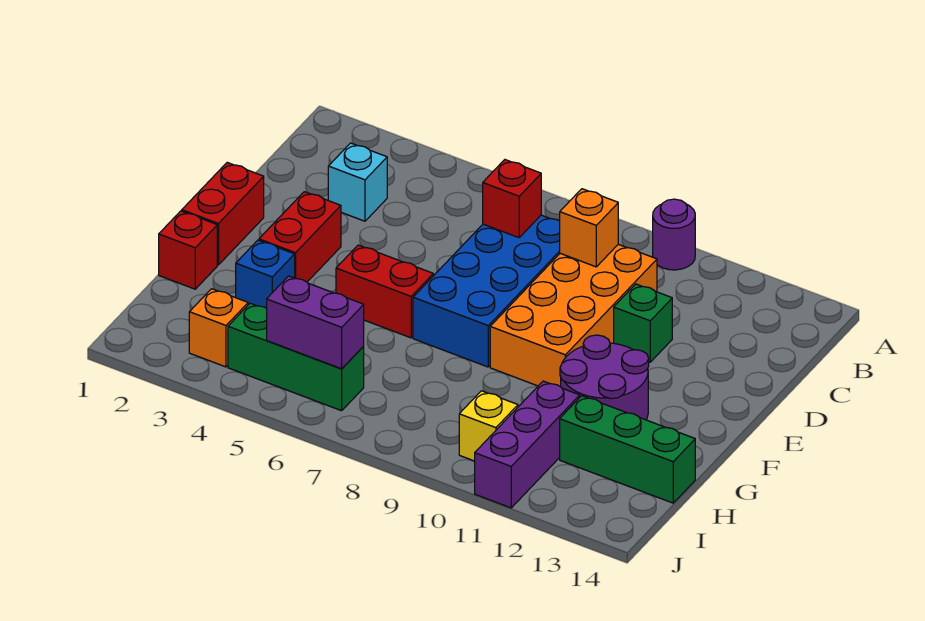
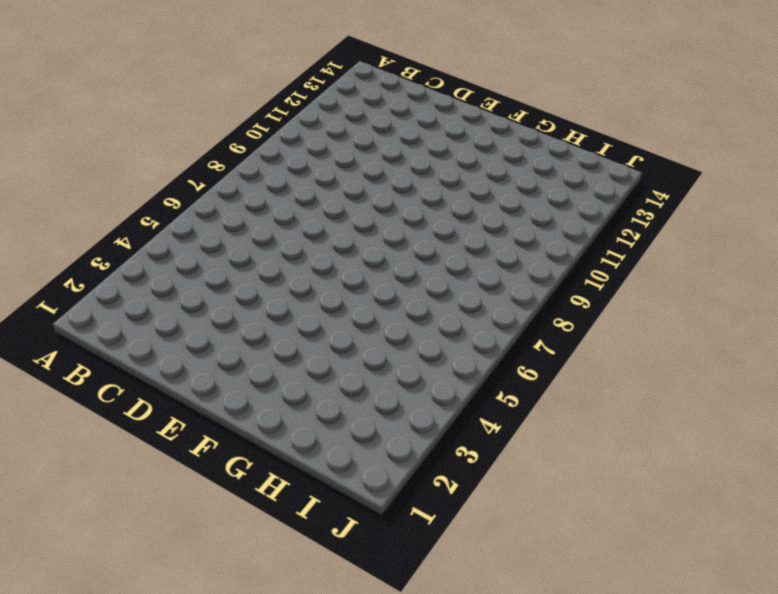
none -> purple round brick A10 level 1
none -> cyan brick C3 level 1
none -> blue brick C7:F8 level 1

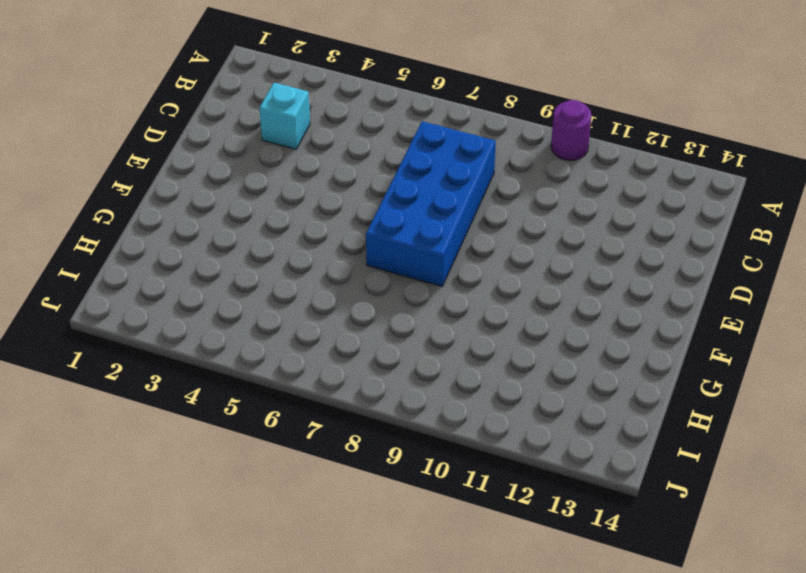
none -> orange brick C9:F10 level 1
none -> green brick D11 level 1
none -> red brick E1:F1 level 1

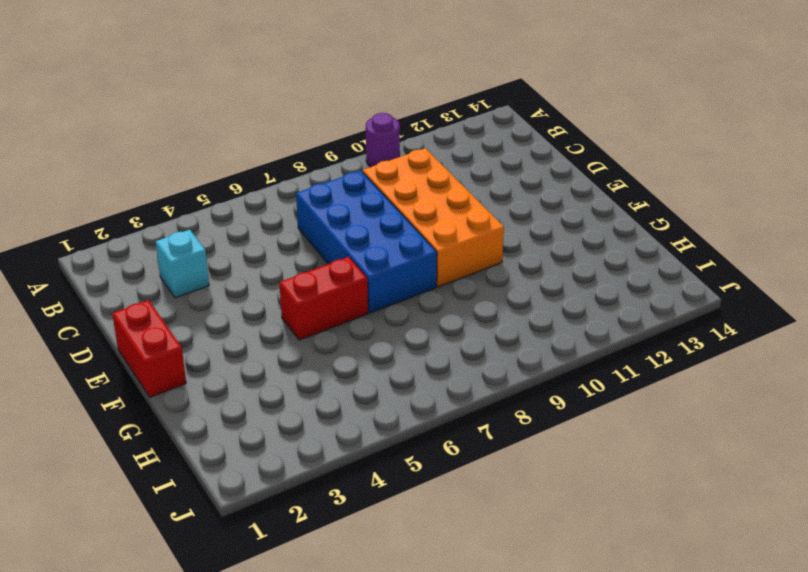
none -> green brick D11 level 1
none -> red brick E3:F3 level 1
none -> purple round brick F11:G12 level 1

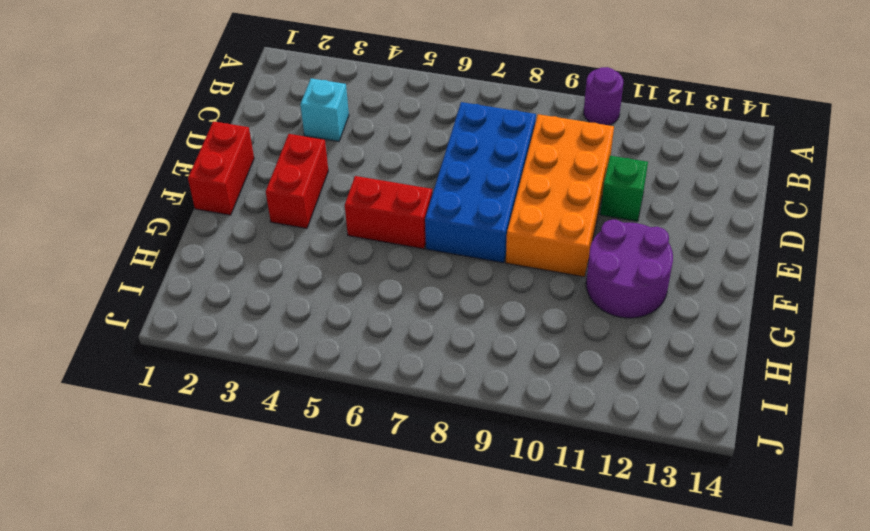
none -> red brick G1 level 1
none -> blue brick G3 level 1
none -> purple brick H11:J11 level 1

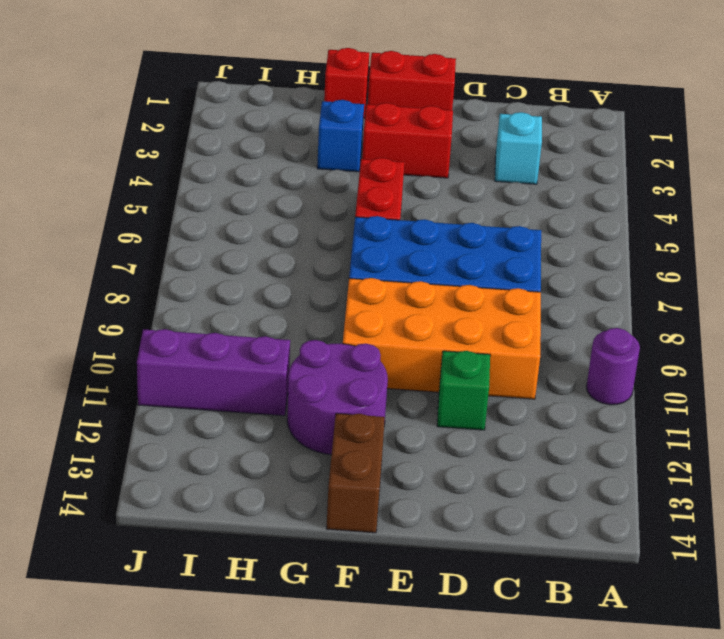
brown brick F13:F14 level 1 -> none
none -> green brick H12:H14 level 1
none -> orange brick I3 level 1
none -> green brick I4:I6 level 1

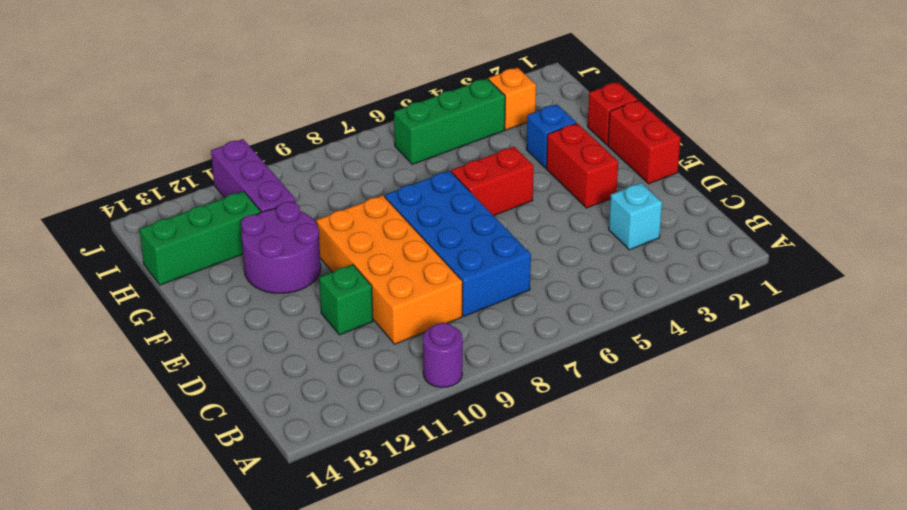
none -> yellow brick I10 level 1
none -> red brick C7 level 2
none -> orange brick C9 level 2

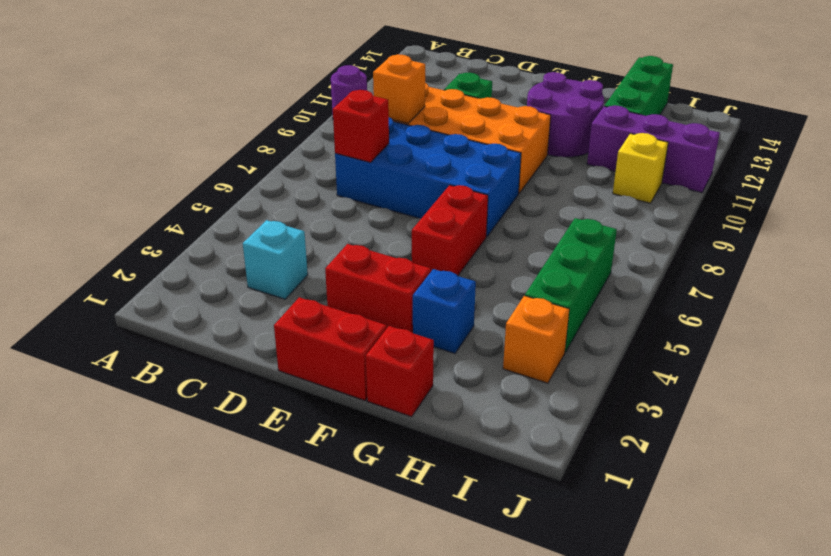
none -> purple brick I5:I6 level 2

